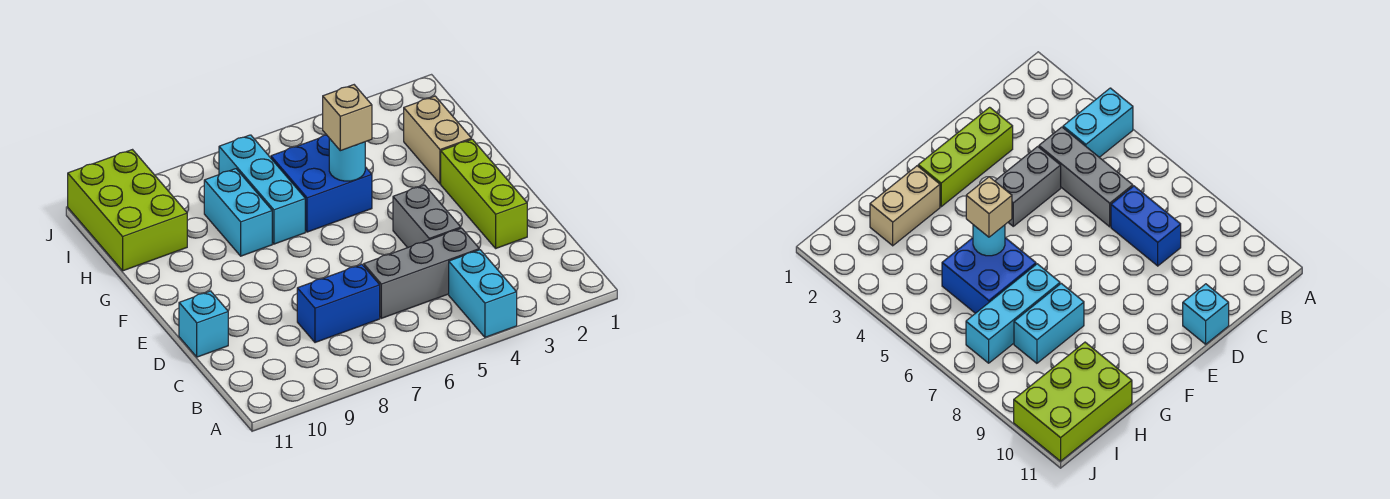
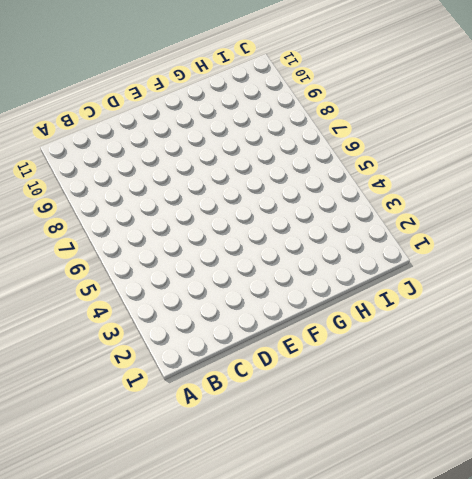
none -> cyan brick A4:B4 level 1
none -> grey brick C4:C6 level 1
none -> blue brick C7:C8 level 1

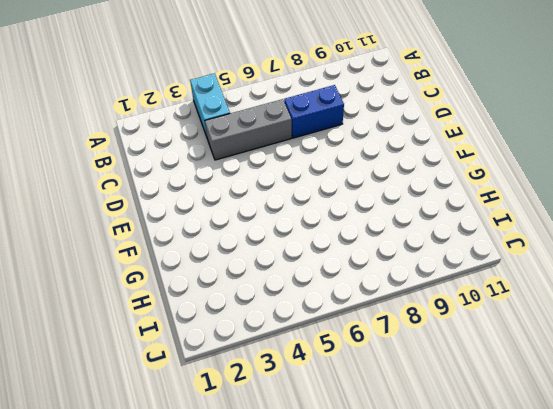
none -> lime brick D2:F2 level 1
none -> grey brick D4:E4 level 1
none -> cyan brick D11 level 1

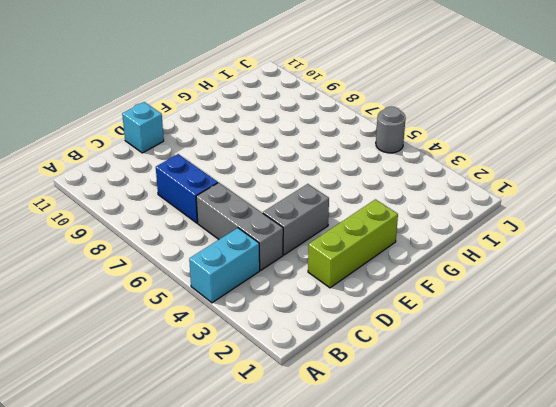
grey round brick J5 level 1 -> none
none -> tan brick G2:H2 level 1
none -> blue brick G5:H6 level 1
none -> cyan brick G7:I7 level 1

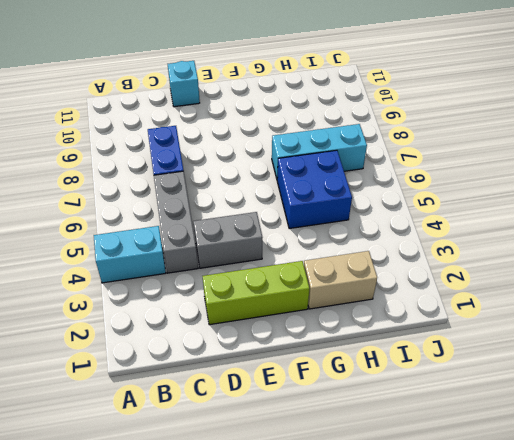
none -> cyan brick G8:H8 level 1
none -> lime brick H10:J11 level 1
none -> cyan round brick G5 level 2

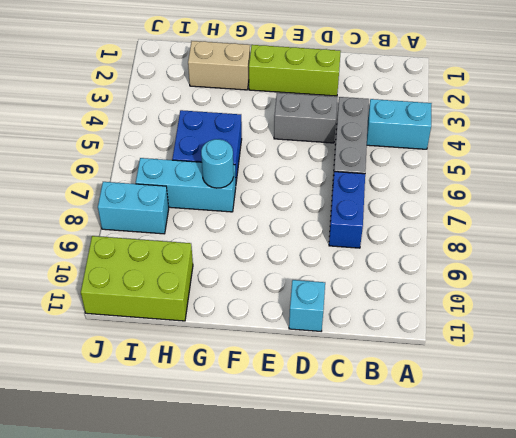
cyan round brick G7 level 2 -> cyan round brick G5 level 2
cyan brick I8:J8 level 1 -> cyan brick G8:H8 level 1
none -> tan brick G5 level 3

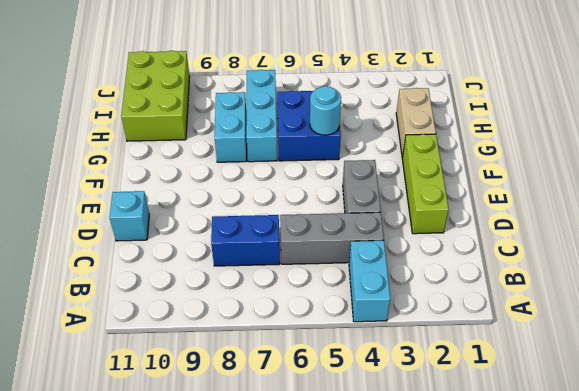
none -> tan brick G5 level 3

